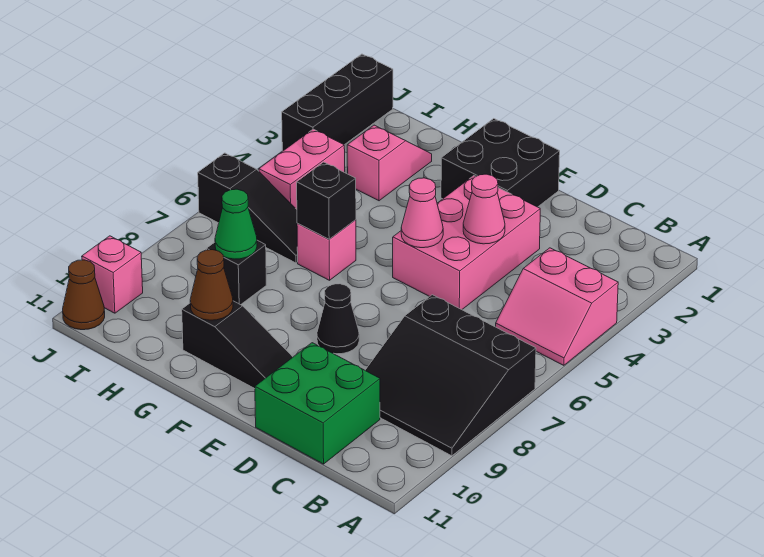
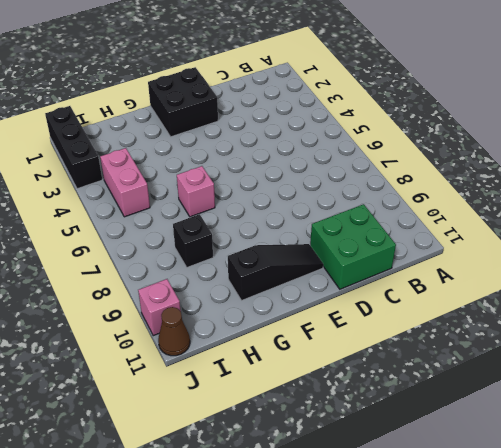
none -> pink slope A4:B5 level 1 top 4
none -> black slope A7:C9 level 1 top 7
none -> pink brick D3:E5 level 1

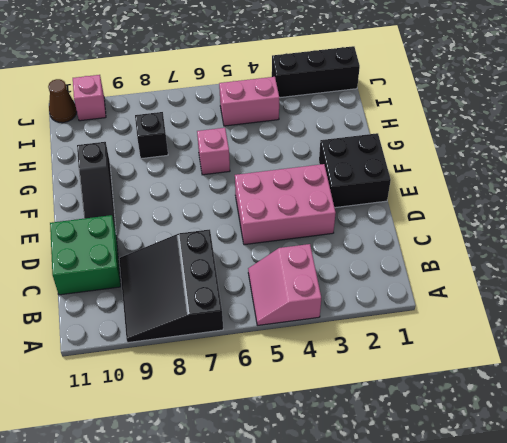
none -> black cone E8 level 1
none -> pink slope H2:H3 level 1 top 3
none -> black slope H6:J6 level 1 top J

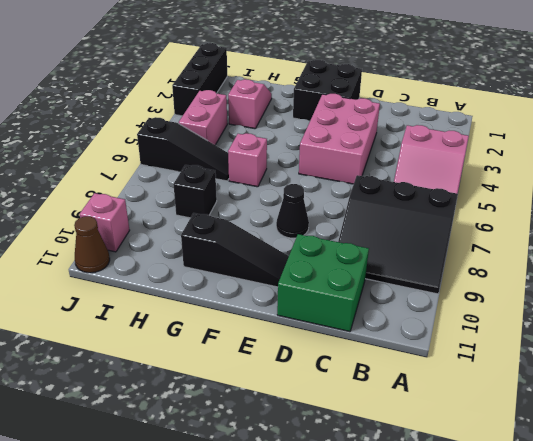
none -> pink cone D4 level 2
none -> pink cone E5 level 2
none -> black brick G6 level 2

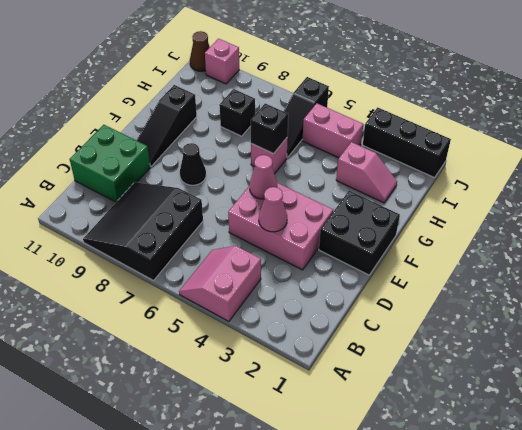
none -> brown cone G10 level 2
none -> green cone H8 level 2

